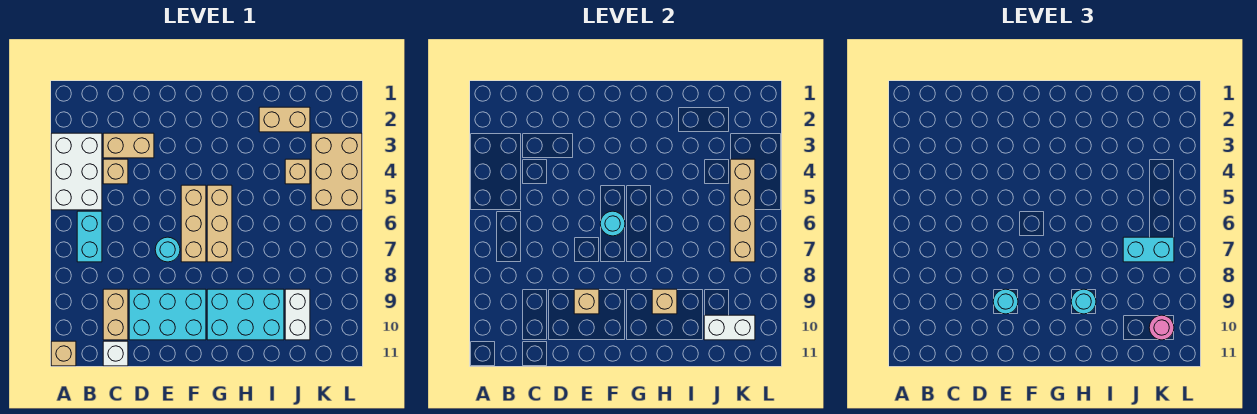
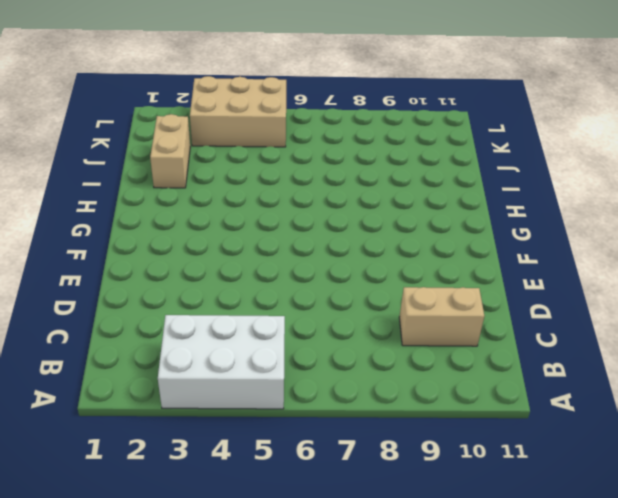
none -> tan brick A11 level 1
none -> cyan brick B6:B7 level 1
none -> tan brick C3:D3 level 1

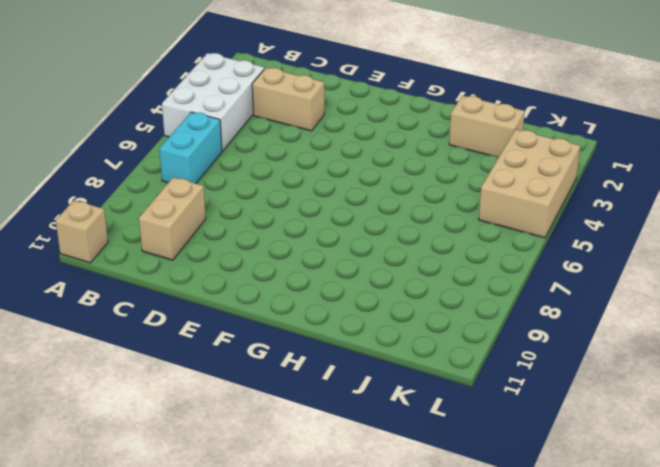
none -> tan brick C4 level 1
none -> white brick C11 level 1
none -> cyan brick D9:F10 level 1

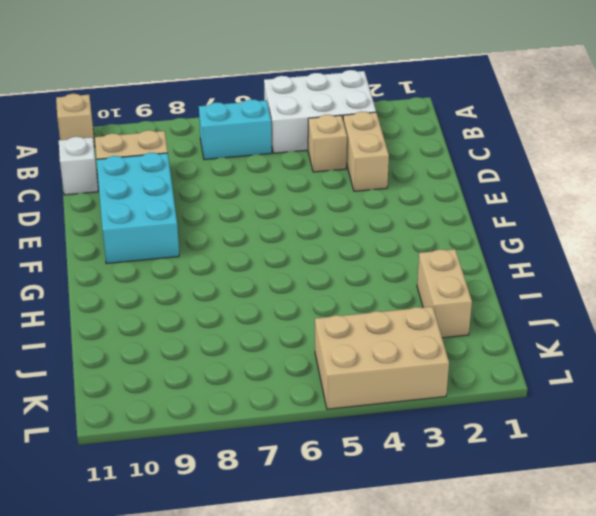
none -> cyan round brick E7 level 1
none -> tan brick F5:F7 level 1
none -> tan brick G5:G7 level 1

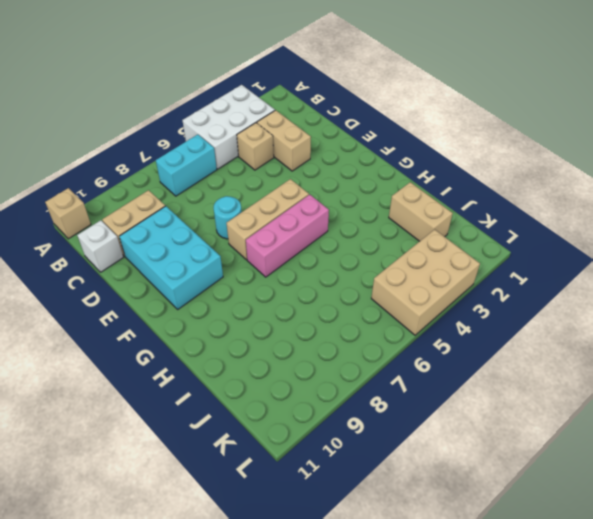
pink brick G5:G7 level 1 -> tan brick G5:G7 level 1
none -> cyan brick G9:I10 level 1
none -> tan brick J4 level 1
none -> white brick J9:J10 level 1

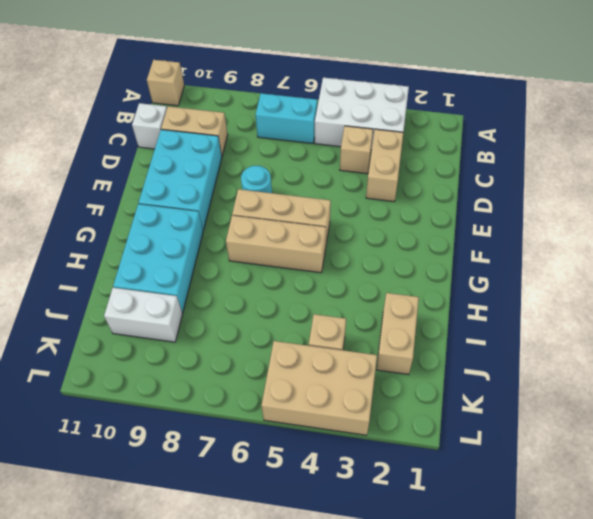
none -> tan brick E9 level 2
none -> cyan round brick F6 level 2
none -> tan brick H9 level 2

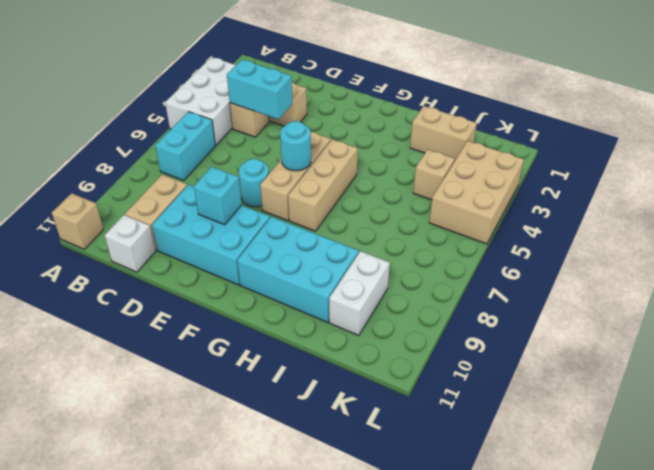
cyan brick C4:D4 level 2 -> cyan brick J7:K7 level 3
cyan brick E9 level 2 -> tan brick E9 level 2
none -> tan brick H9 level 2
none -> white brick J10:K10 level 2
none -> tan brick K4:K7 level 2

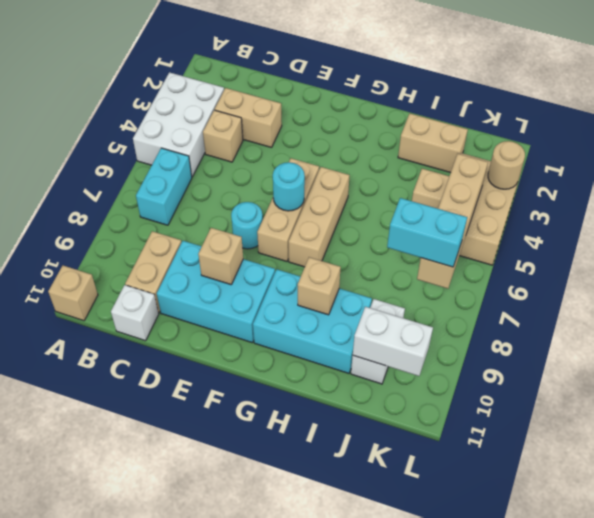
tan round brick L3 level 2 -> none
none -> cyan round brick E9 level 3
none -> cyan round brick H9 level 3
none -> pink round brick K10 level 3

